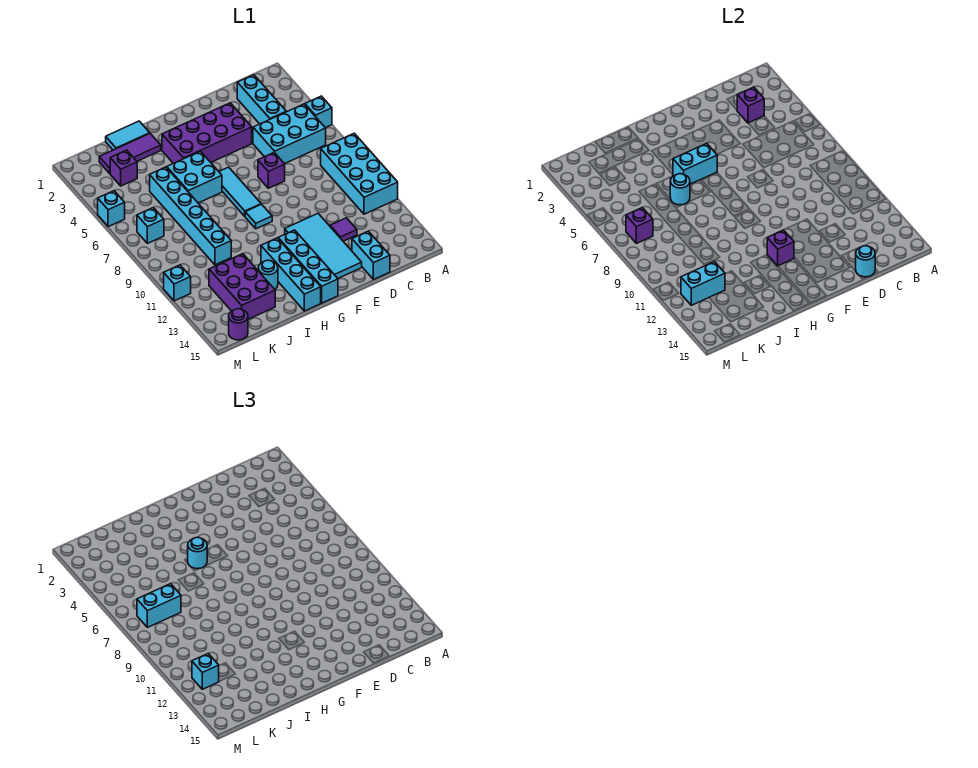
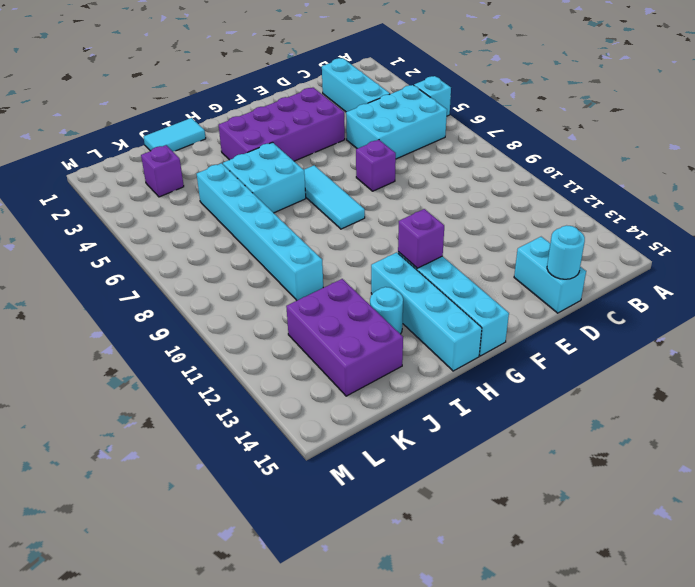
none -> cyan brick A8:B11 level 1
none -> purple tile D12 level 1
none -> cyan tile E11:F14 level 1
none -> cyan tile G9 level 1

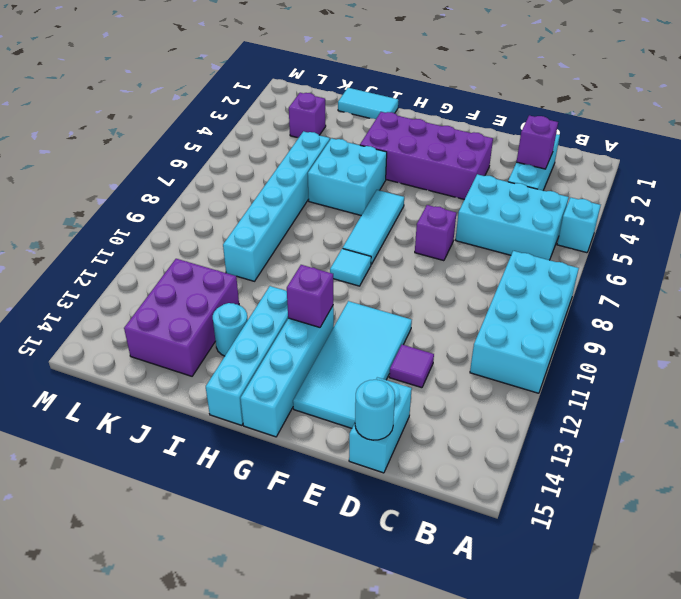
none -> purple tile I2:K2 level 1
none -> cyan brick L7 level 1
none -> purple round brick L15 level 1
none -> cyan brick M5 level 1

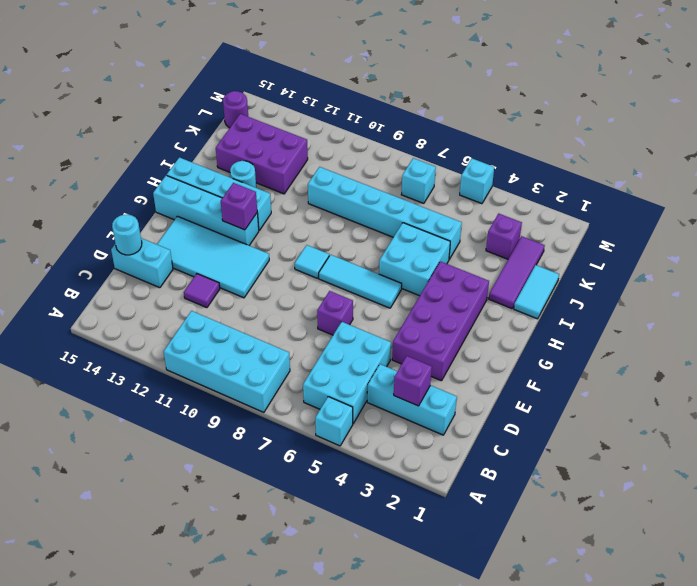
none -> cyan brick M11 level 1
none -> cyan brick G5:H5 level 2
none -> cyan round brick I6 level 2
none -> cyan brick K12:L12 level 2

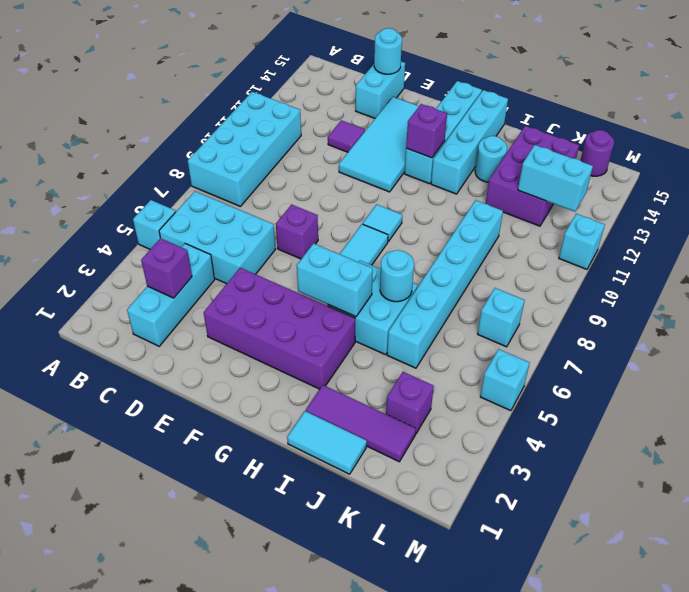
none -> purple brick L7 level 2
none -> cyan round brick H5 level 3
none -> cyan brick K7:L7 level 3
none -> cyan brick L12 level 3

